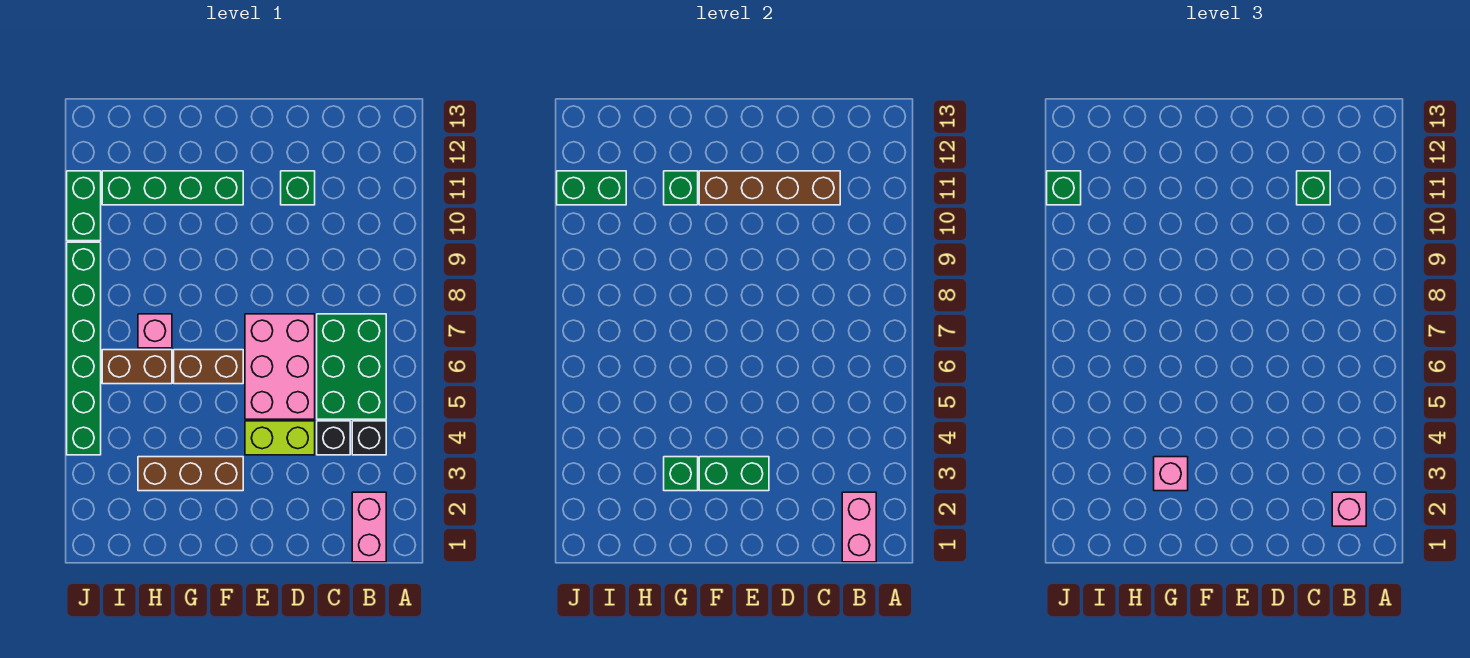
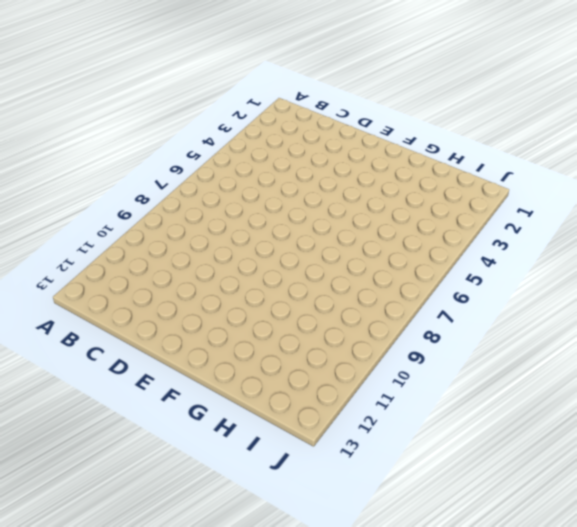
none -> pink brick B1:B2 level 1
none -> black brick B4 level 1
none -> green brick B5:C7 level 1

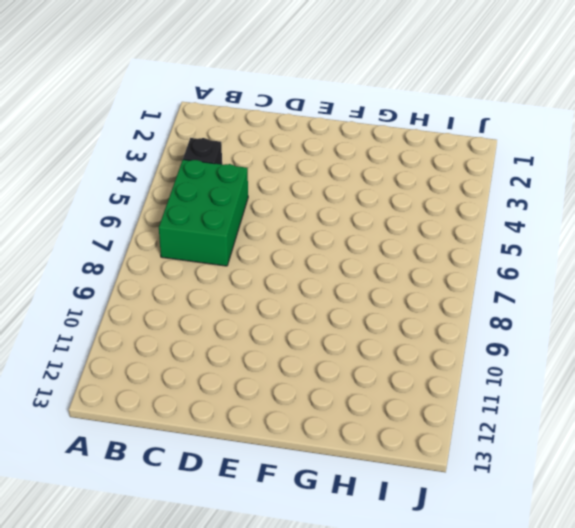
none -> pink brick B1:B2 level 1
none -> black brick C4 level 1
none -> lime brick D4:E4 level 1

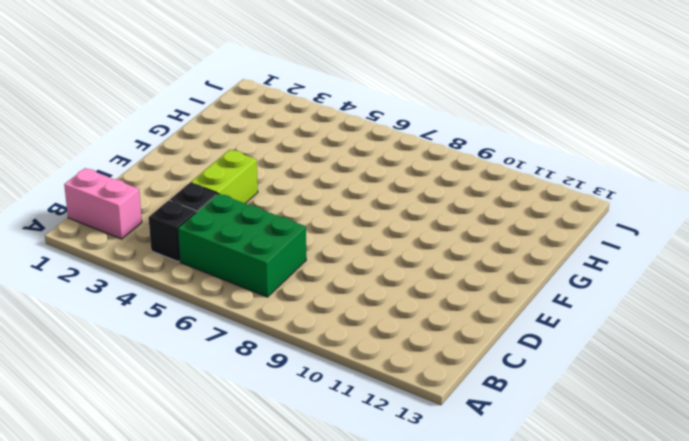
none -> pink brick D5:E7 level 1
none -> green brick D11 level 1
none -> brown brick F3:H3 level 1

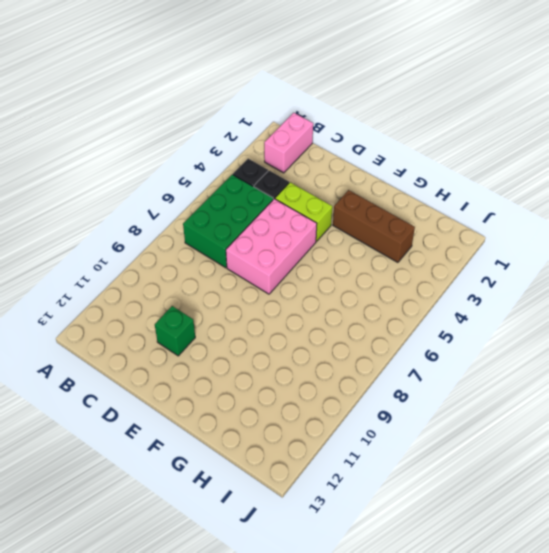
none -> brown brick F6:G6 level 1
none -> green brick F11:I11 level 1
none -> brown brick H6:I6 level 1

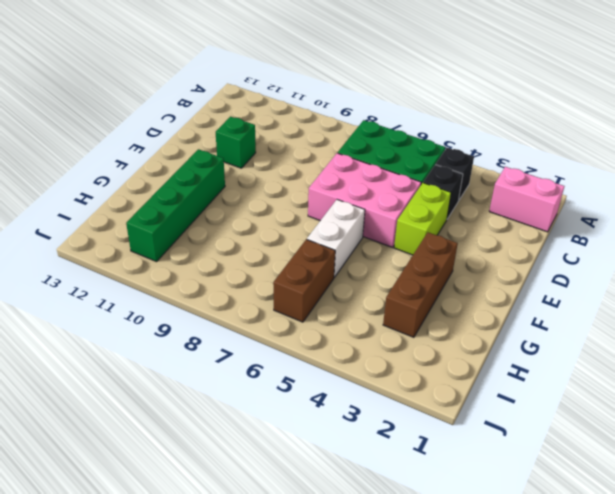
white brick F6:G6 level 1 -> brown brick F6:G6 level 1
none -> pink brick H7 level 1
none -> green brick J4:J9 level 1
none -> green brick J10:J11 level 1

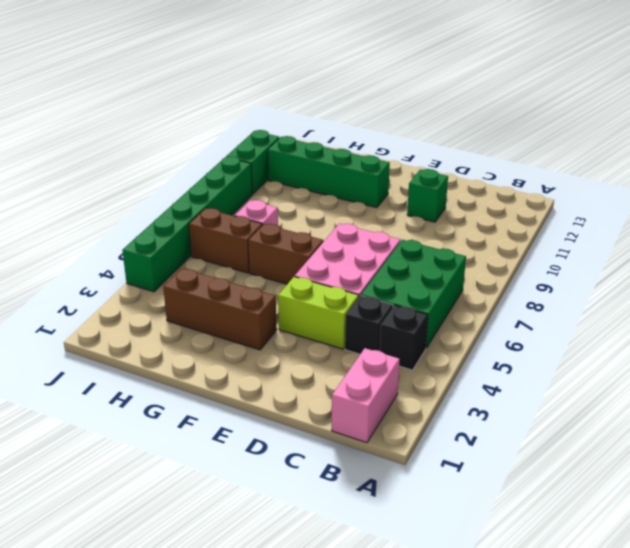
none -> pink brick B1:B2 level 2
none -> brown brick C11:F11 level 2
none -> green brick E3:F3 level 2

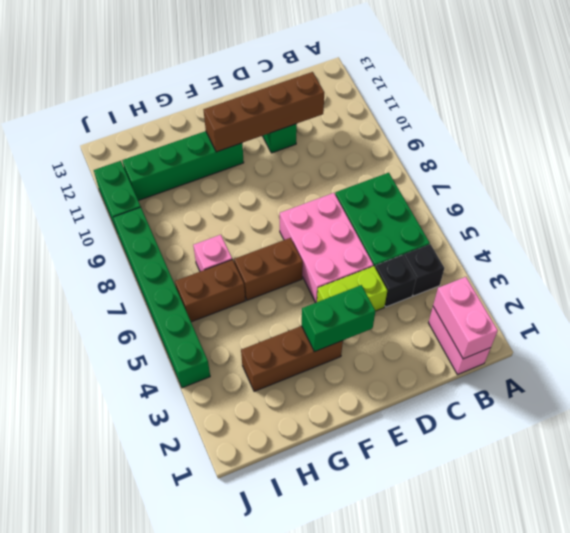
none -> green brick G3 level 2
none -> green brick G11 level 2
none -> green brick I11:J11 level 2

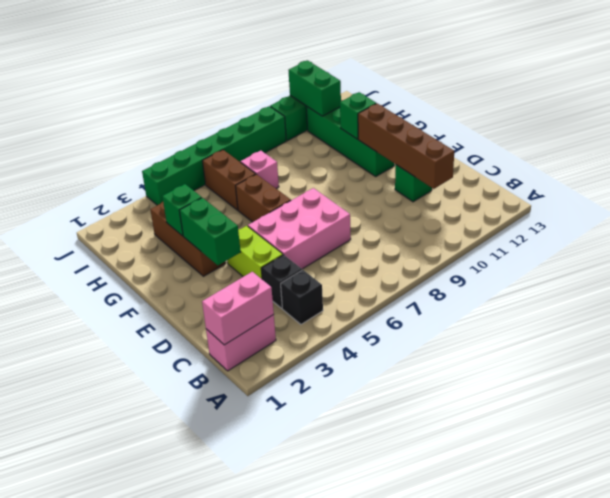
none -> green brick B5:C7 level 1
none -> pink brick B2 level 3
none -> green brick C11 level 3

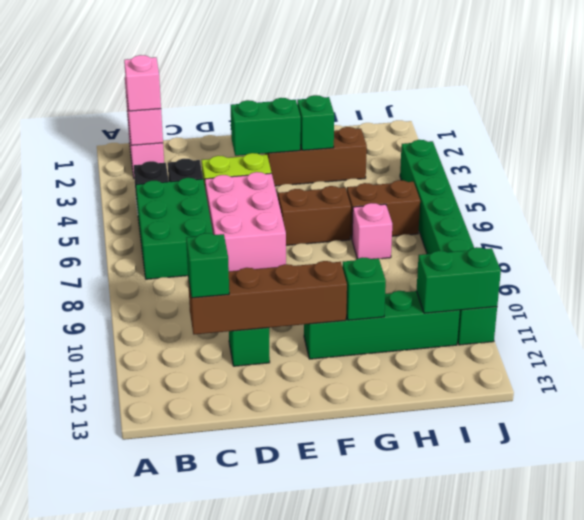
none -> pink brick G3 level 3
none -> green brick J11 level 3

